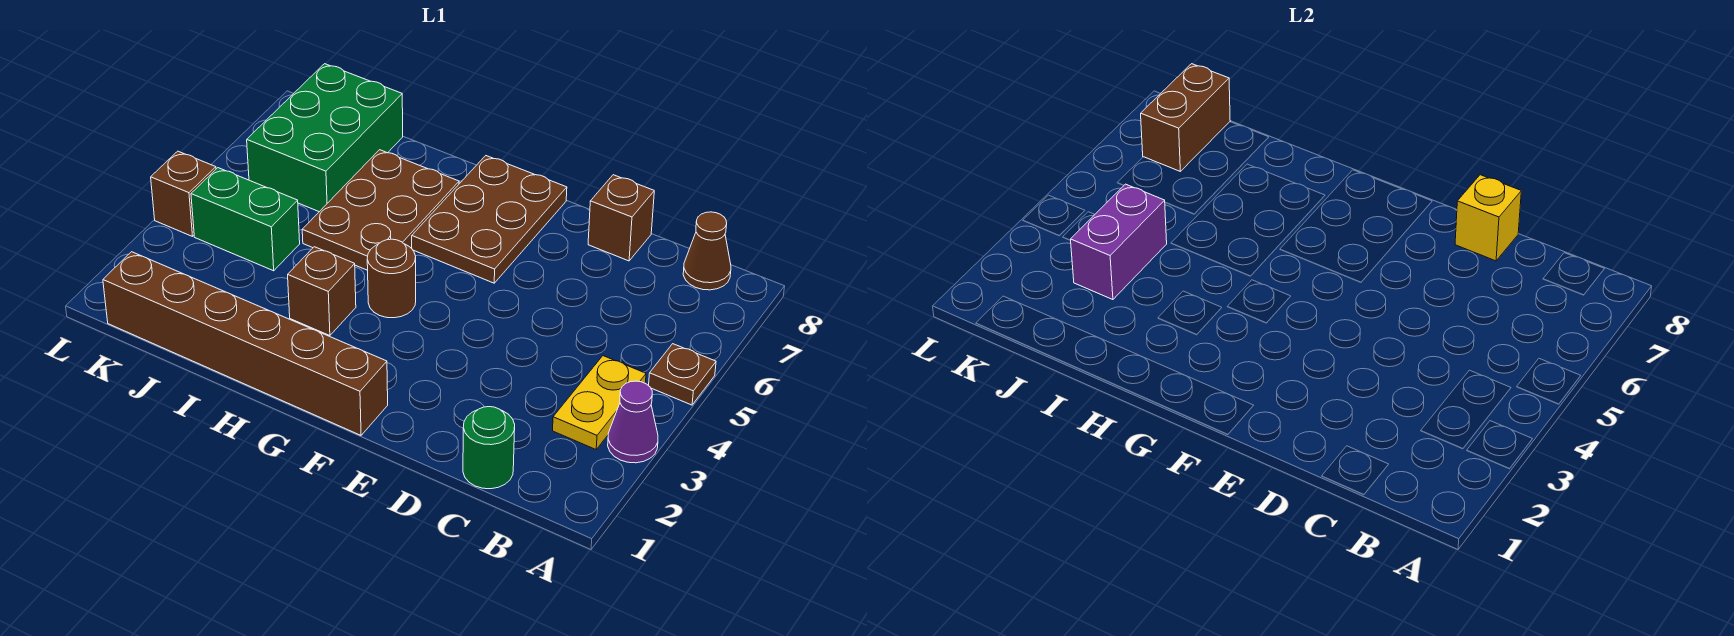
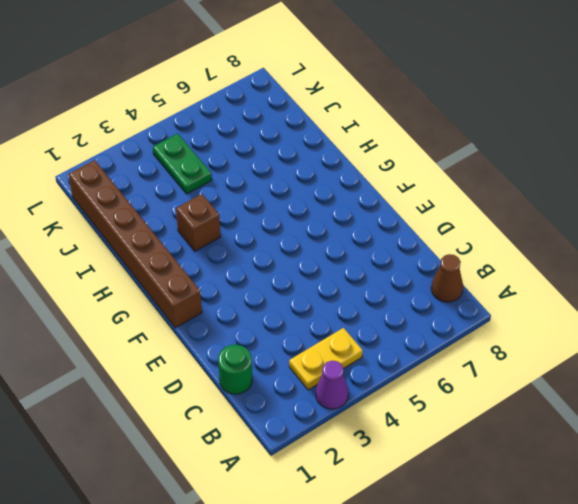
green plate J4:K4 level 1 -> green brick J4:K4 level 1
none -> brown plate A5 level 1
none -> brown brick D8 level 1
none -> brown plate F6:G8 level 1

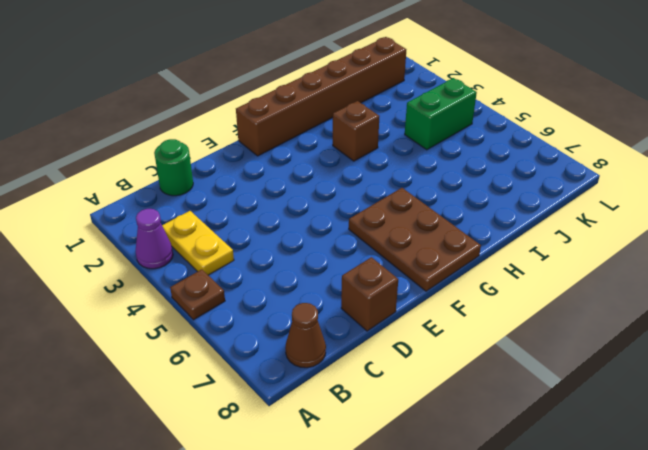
none -> brown round brick G4 level 1
none -> brown plate H5:I7 level 1
none -> green brick J6:K8 level 1

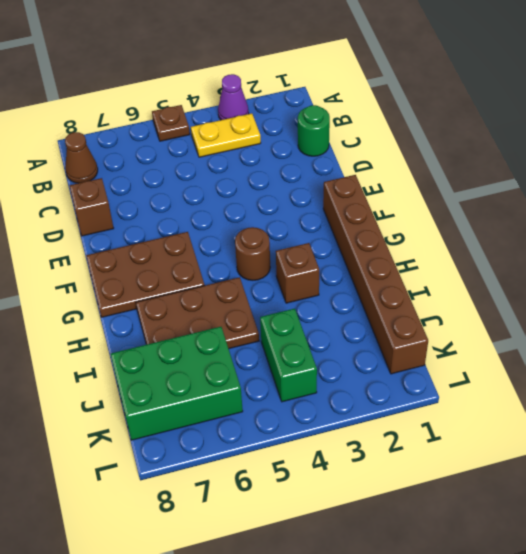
none -> brown brick L4 level 1
none -> yellow brick D8 level 2
none -> purple brick J3:J4 level 2

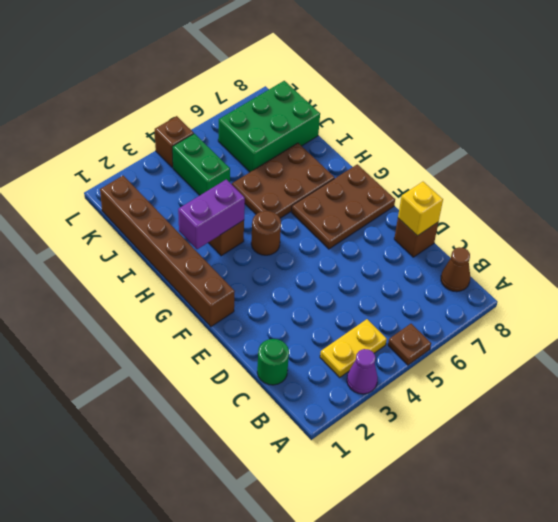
purple brick H2:H3 level 2 -> purple brick J3:J4 level 2
none -> brown brick K7:K8 level 2

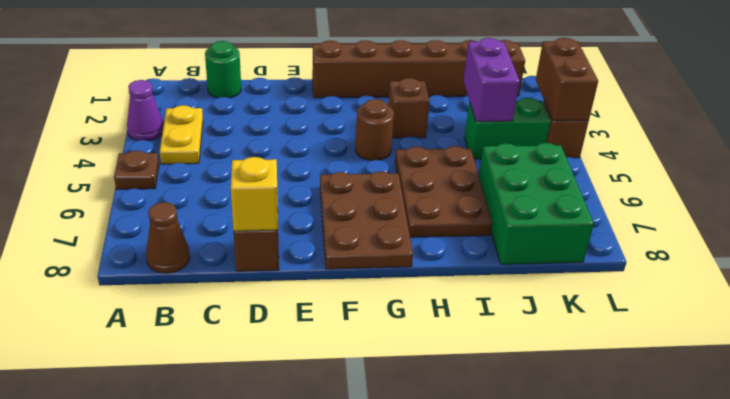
brown brick L3:L4 level 2 -> brown brick K7:K8 level 2

